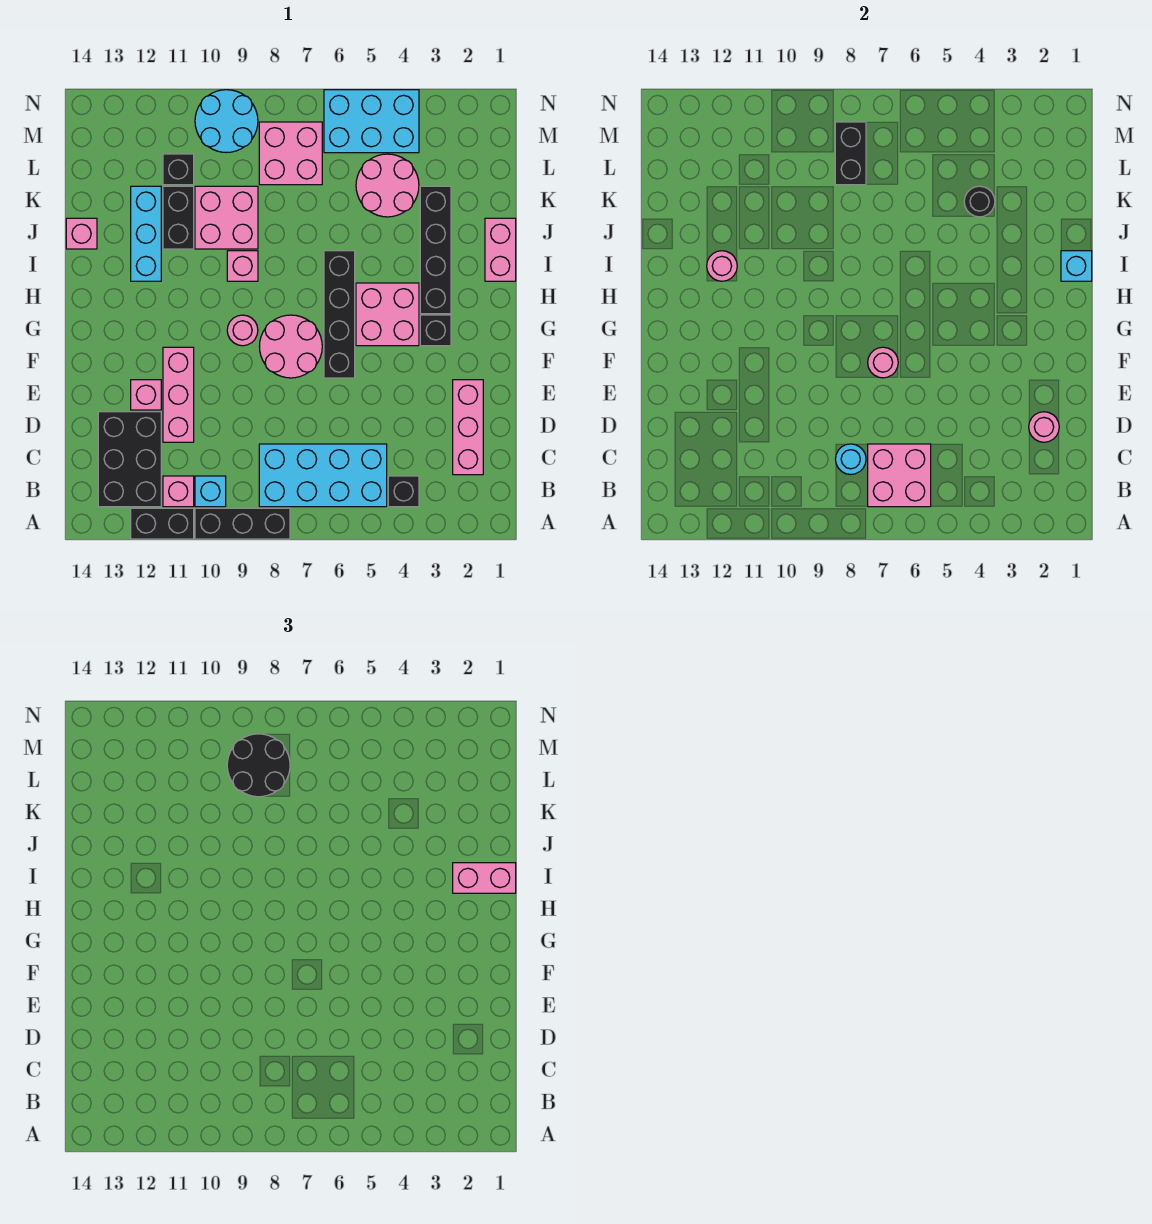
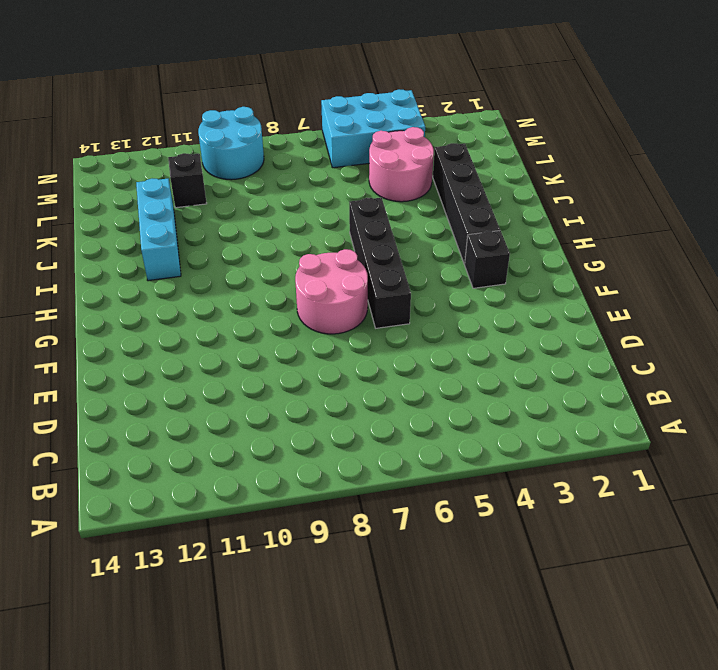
none -> black brick A8:A10 level 1
none -> black brick A11:A12 level 1
none -> black brick B4 level 1
none -> cyan brick B5:C8 level 1

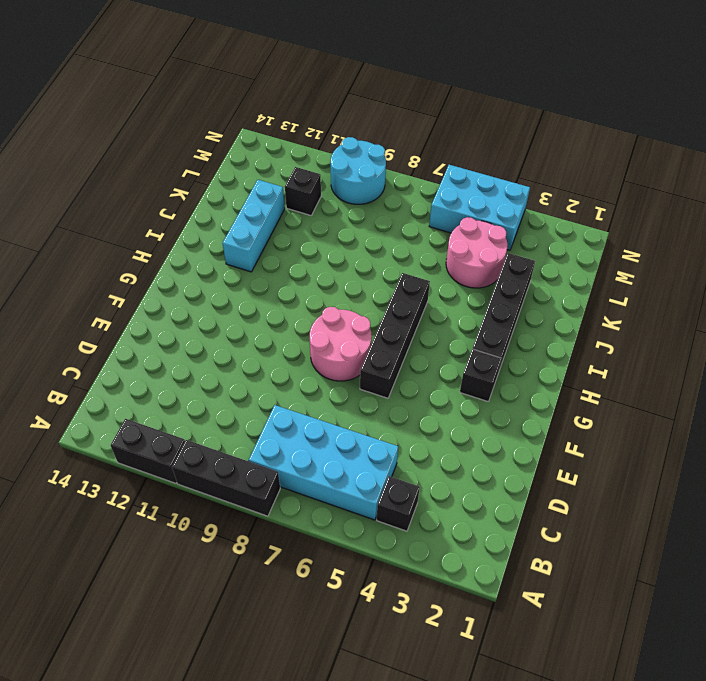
none -> cyan brick B10 level 1
none -> pink brick B11 level 1
none -> black brick B12:D13 level 1
none -> pink brick C2:E2 level 1

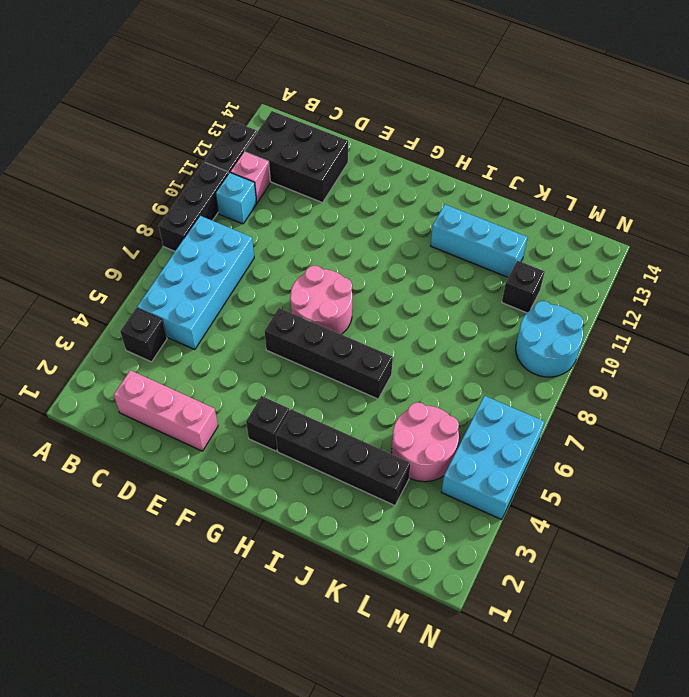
none -> pink brick D11:F11 level 1
none -> pink brick E12 level 1
none -> pink brick G4:H5 level 1
none -> pink round brick G9 level 1

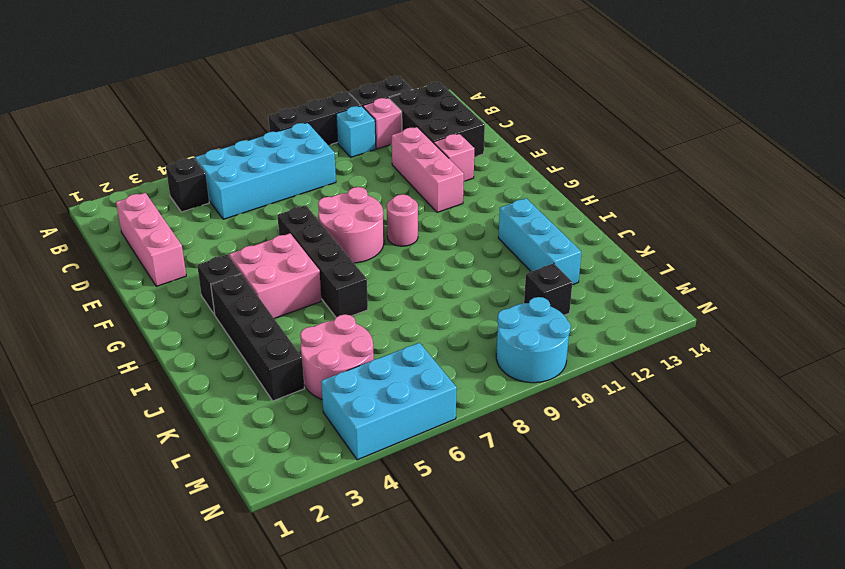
none -> pink brick I1:J1 level 1
none -> pink brick I9 level 1
none -> pink brick J9:K10 level 1
none -> black brick J11:K11 level 1

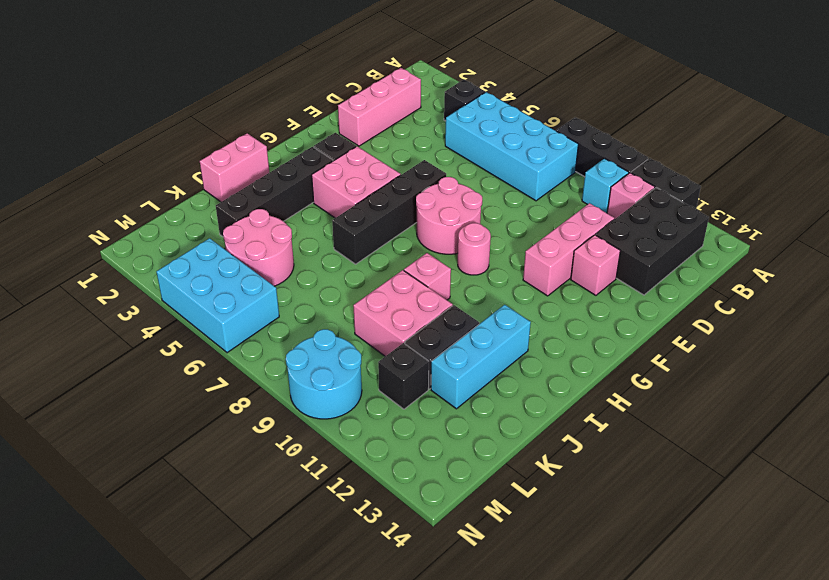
none -> pink brick J14 level 1
none -> pink brick L7:M8 level 1
none -> pink brick B6:C7 level 2
none -> cyan round brick C8 level 2

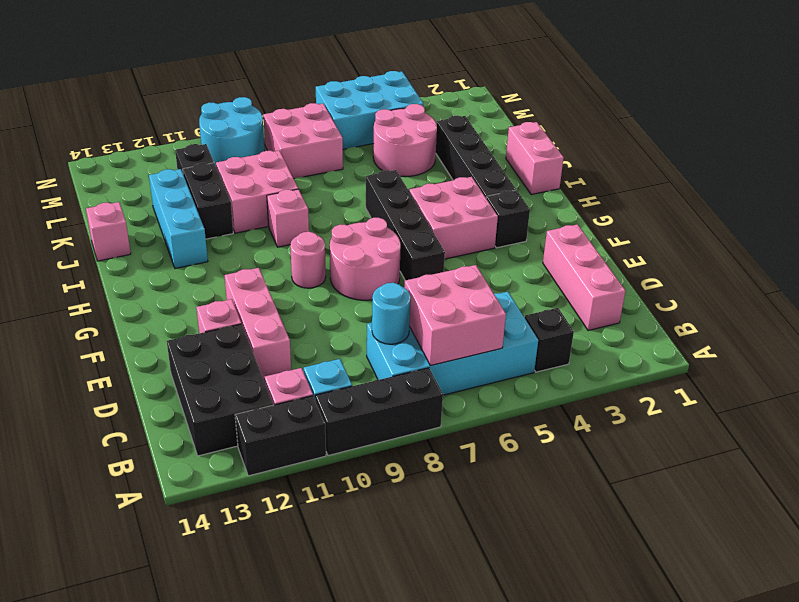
none -> pink round brick D2 level 2
none -> pink round brick F7 level 2
none -> cyan brick I1 level 2
none -> pink round brick I12 level 2

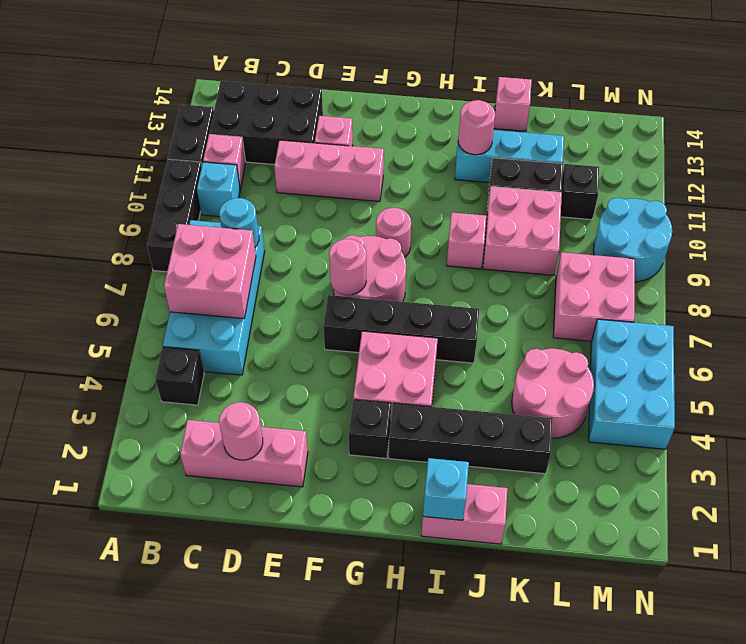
none -> black round brick K4 level 2
none -> black brick L8:M8 level 2
none -> pink brick I1:I2 level 3
none -> black round brick L8:M9 level 3

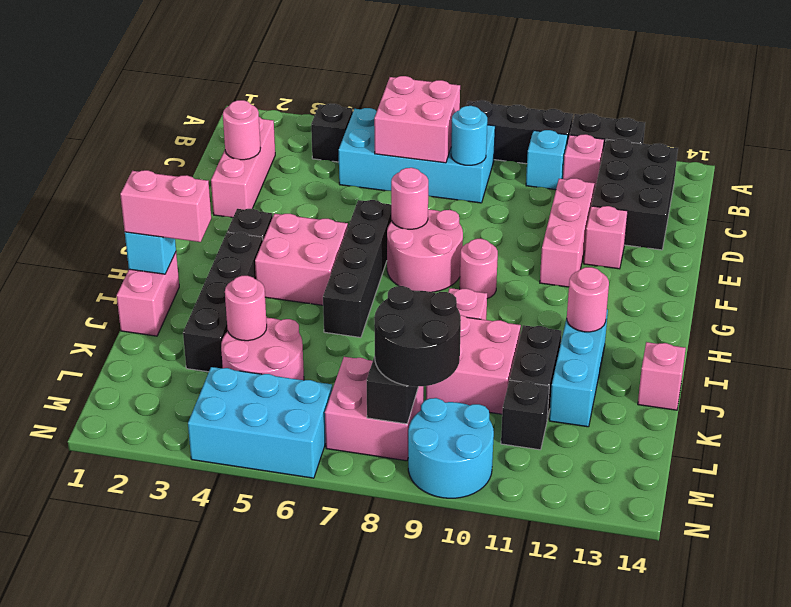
pink round brick K4 level 2 -> black round brick K4 level 2

